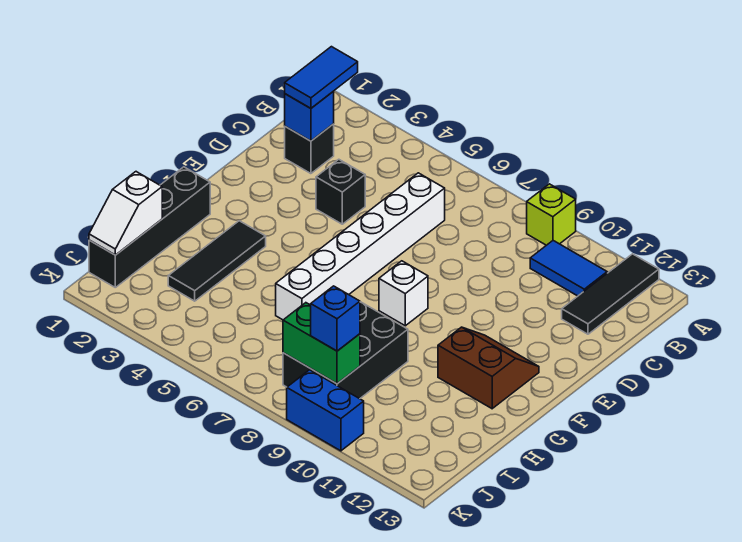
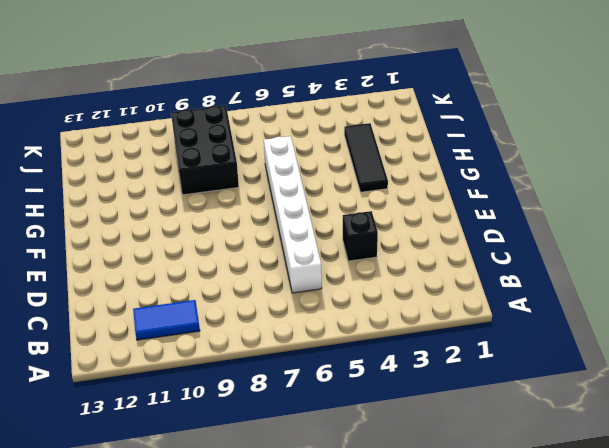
none -> lime brick A9 level 1
none -> black tile A12:C12 level 1
none -> black brick C2 level 1

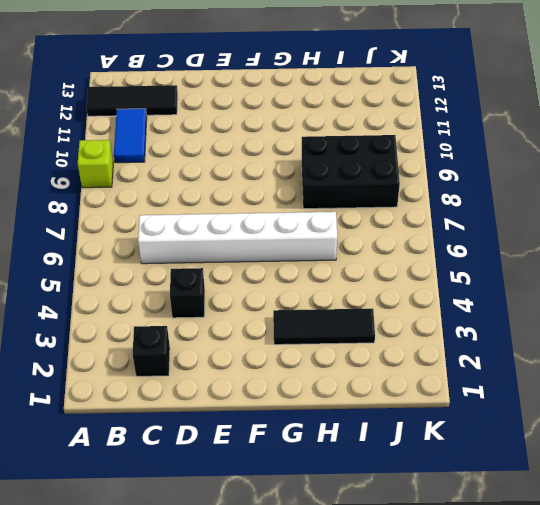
none -> white brick F8 level 1
none -> brown slope F11:G12 level 1 top G
none -> black brick G1:J1 level 1

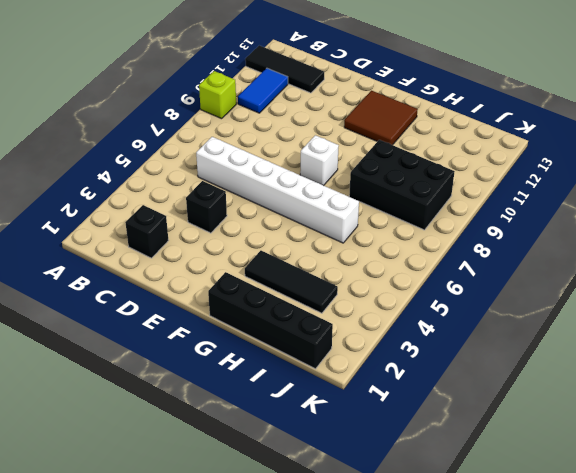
brown tile F11:G12 level 1 -> brown slope F11:G12 level 1 top G
none -> blue brick K9:K10 level 1
none -> blue brick C2 level 2
none -> white slope I1:J1 level 2 top I

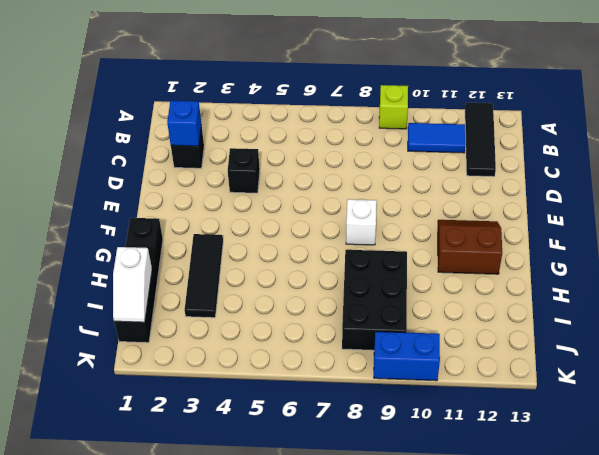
none -> white brick C6:H6 level 1
none -> green brick J8:J9 level 2
none -> blue tile B2:C2 level 3

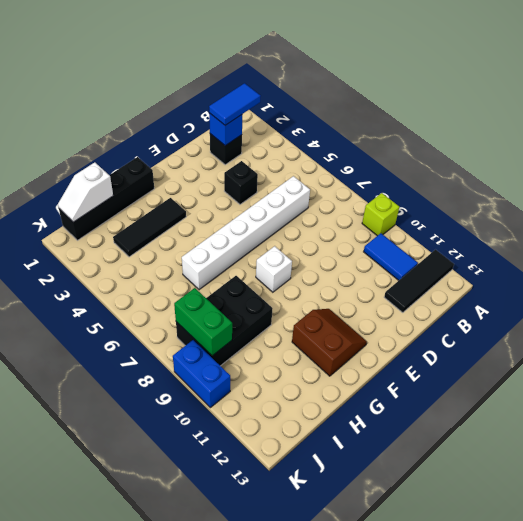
none -> blue brick J9 level 3

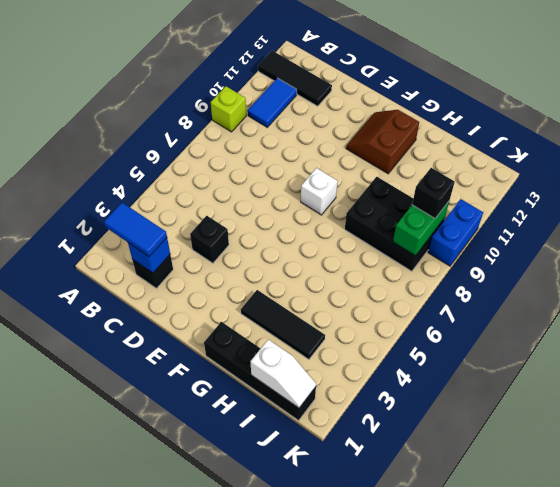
black brick J9 level 3 -> blue brick J9 level 3
none -> white brick C6:H6 level 1

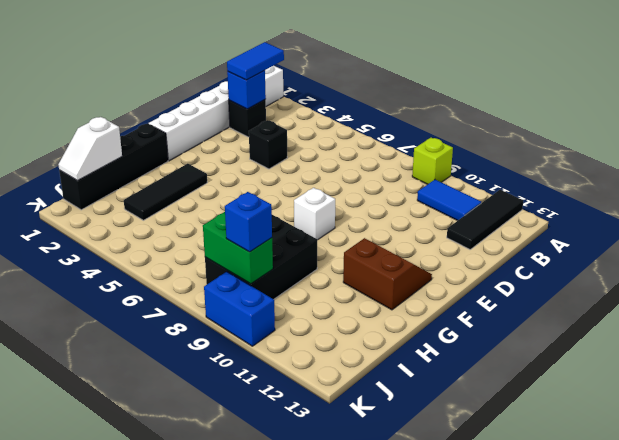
white brick A1:F1 level 1 -> white brick C6:H6 level 1

